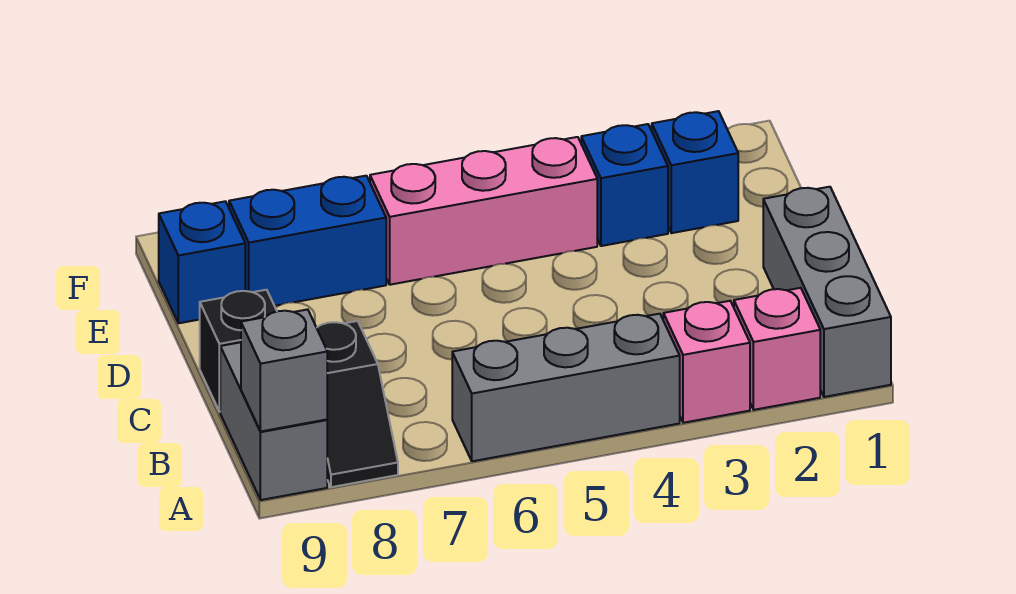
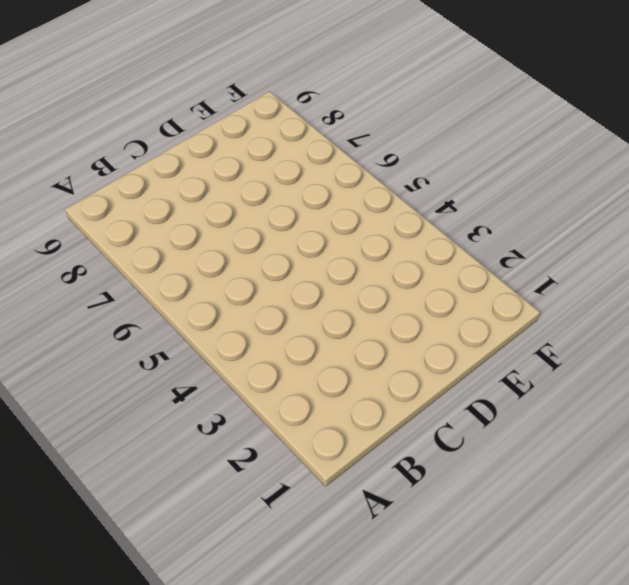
none -> grey brick A1:C1 level 1
none -> pink brick A2 level 1
none -> pink brick A3 level 1

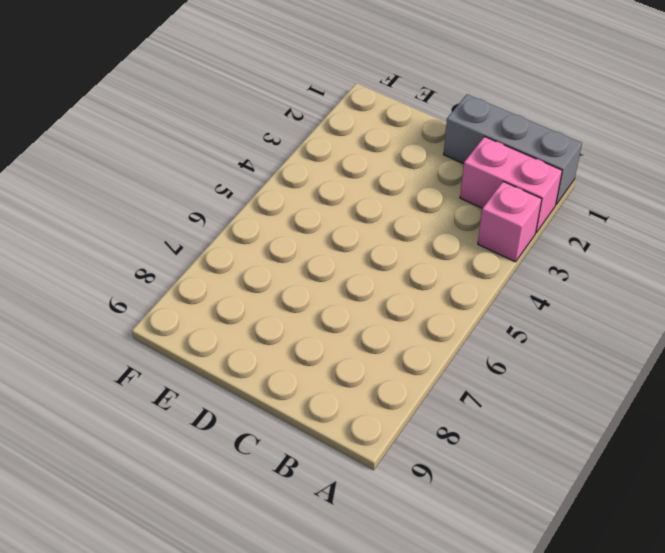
pink brick A2:B2 level 1 -> pink brick A2 level 1
none -> grey brick A4:A6 level 1
none -> black slope A8:B8 level 1 top B
none -> grey brick A9:B9 level 1

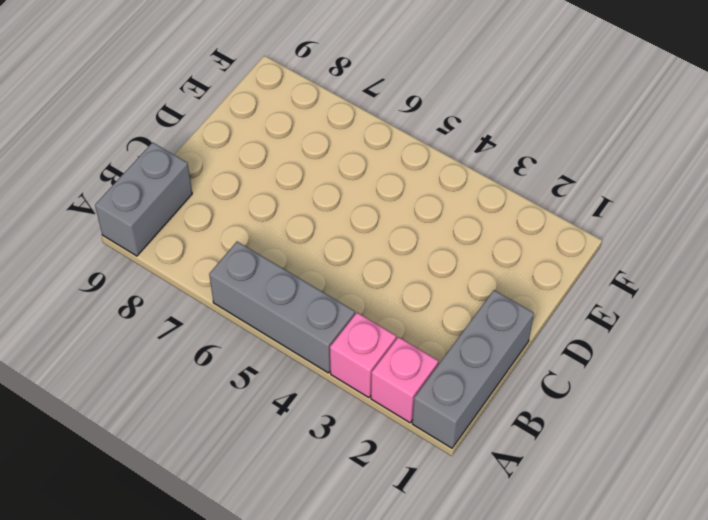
none -> black slope A8:B8 level 1 top B
none -> black brick C9 level 1
none -> blue brick E2 level 1

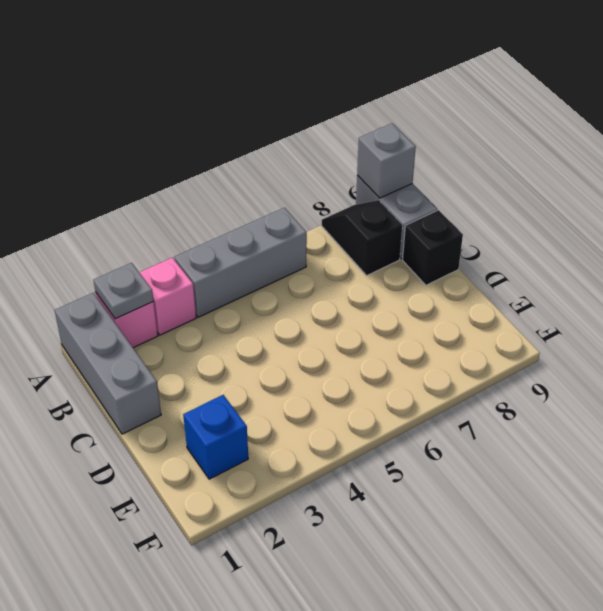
grey plate A2 level 2 -> none
none -> blue brick E3 level 1
none -> pink brick E4:E6 level 1
none -> blue brick E7:E8 level 1

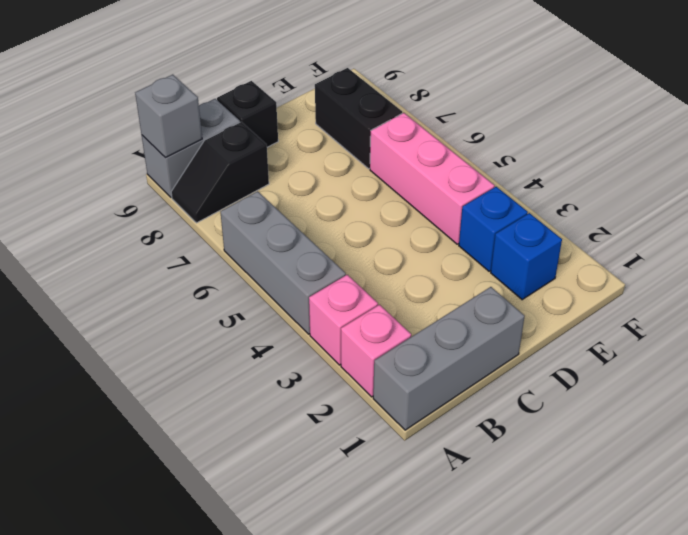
black brick E7:E8 level 1 -> blue brick E7:E8 level 1
none -> blue brick E9 level 1

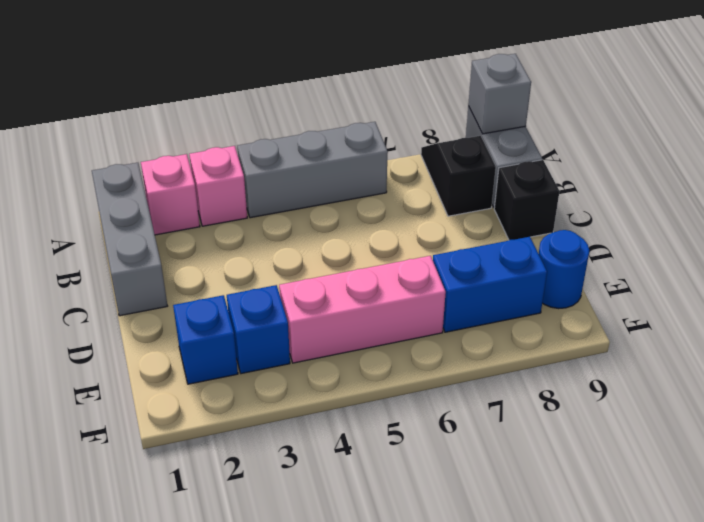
blue round brick E9 level 1 -> blue brick E9 level 1

